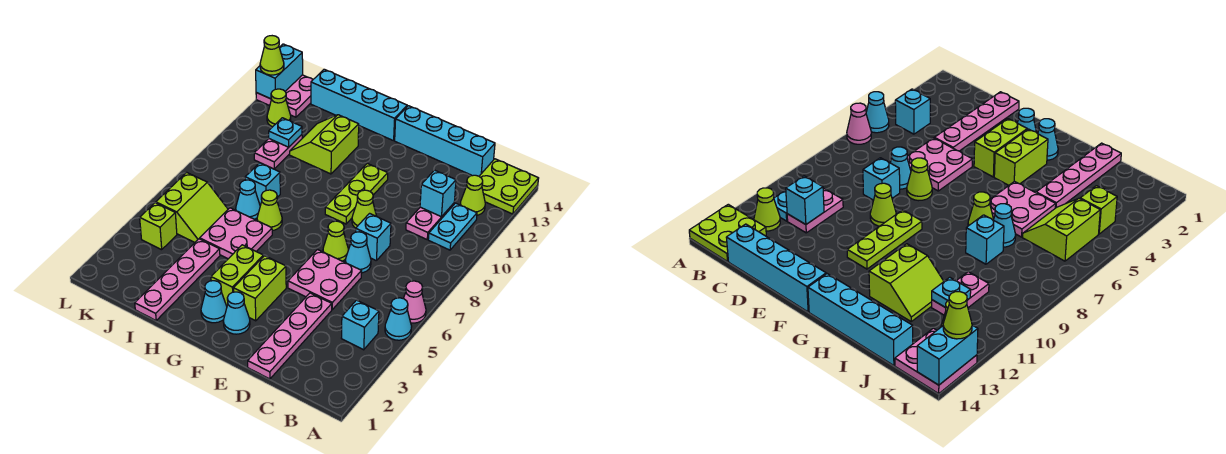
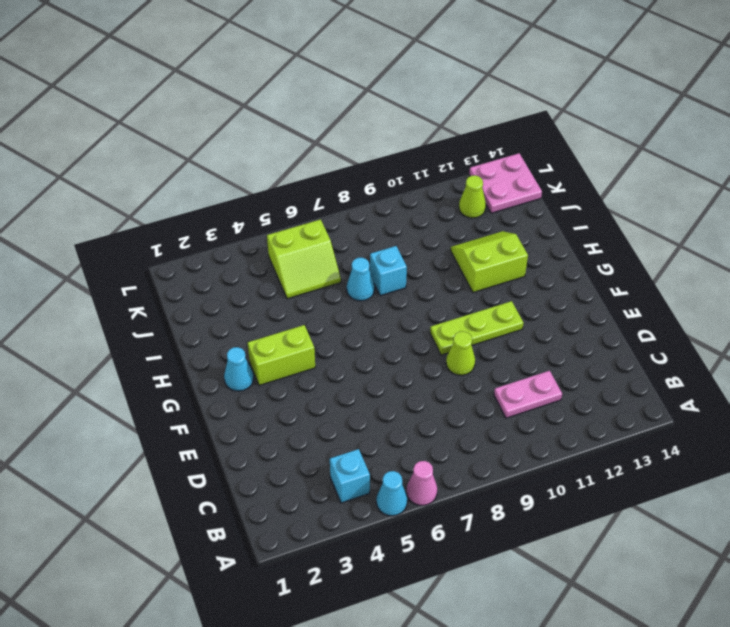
none -> lime plate A13:B14 level 1
none -> cyan plate B10:B11 level 1
none -> lime cone B12 level 1
none -> cyan brick C14:F14 level 1

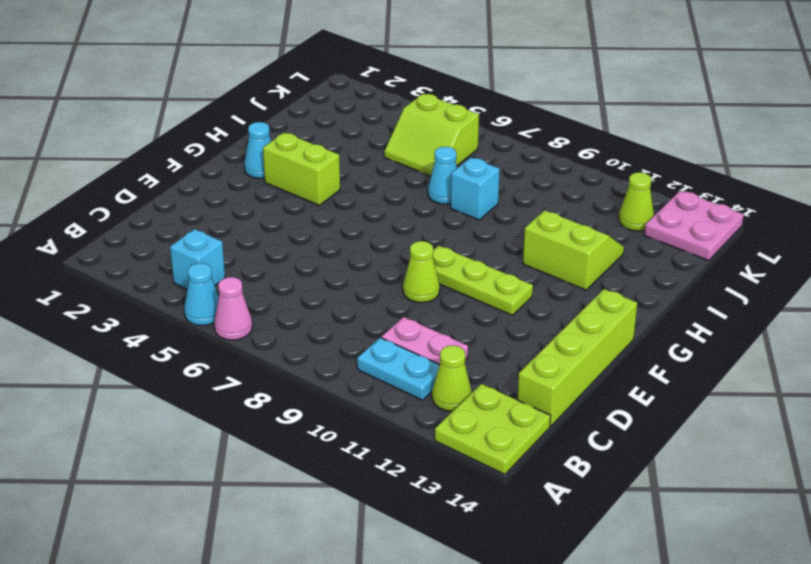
lime brick C14:F14 level 1 -> cyan brick C14:F14 level 1
none -> pink plate D1:D4 level 1
none -> pink plate D5:E6 level 1
none -> cyan cone D7 level 1
none -> cyan brick D8 level 1

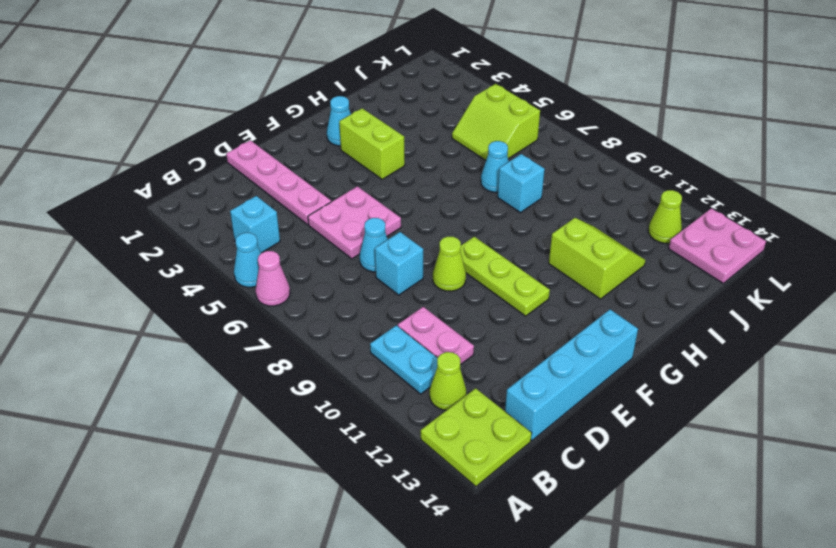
none -> lime cone E7 level 1
none -> cyan cone F2 level 1
none -> lime brick F3:F4 level 1
none -> cyan brick G14:J14 level 1

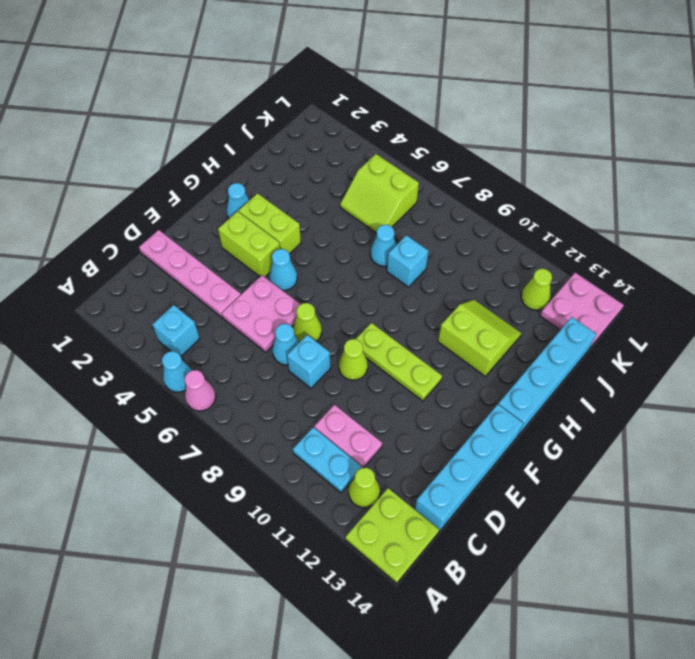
cyan cone F5 level 1 -> cyan cone F2 level 1
none -> pink plate H5:I6 level 1
none -> lime cone H7 level 1
none -> pink plate I1:I4 level 1
none -> pink plate J10:J11 level 1

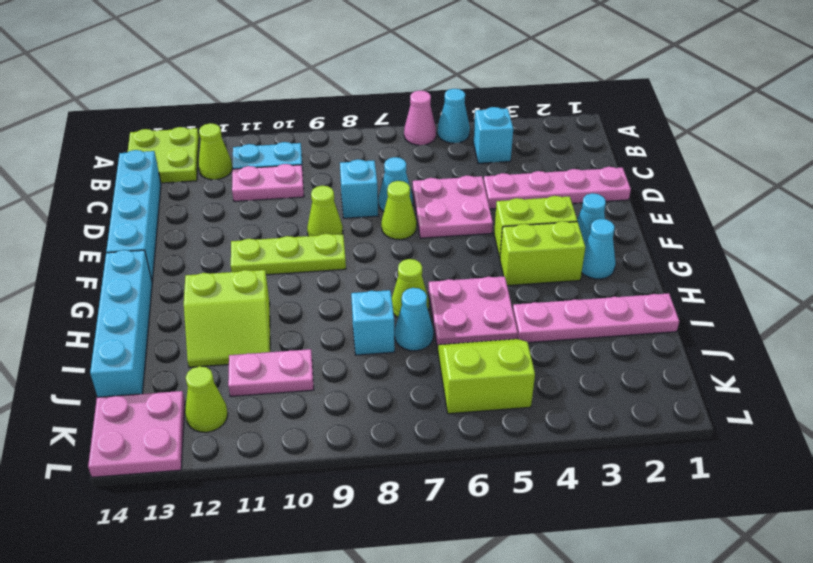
none -> lime brick K4 level 1
none -> cyan brick C11 level 2
none -> cyan plate J11 level 2
none -> cyan brick L13:L14 level 2

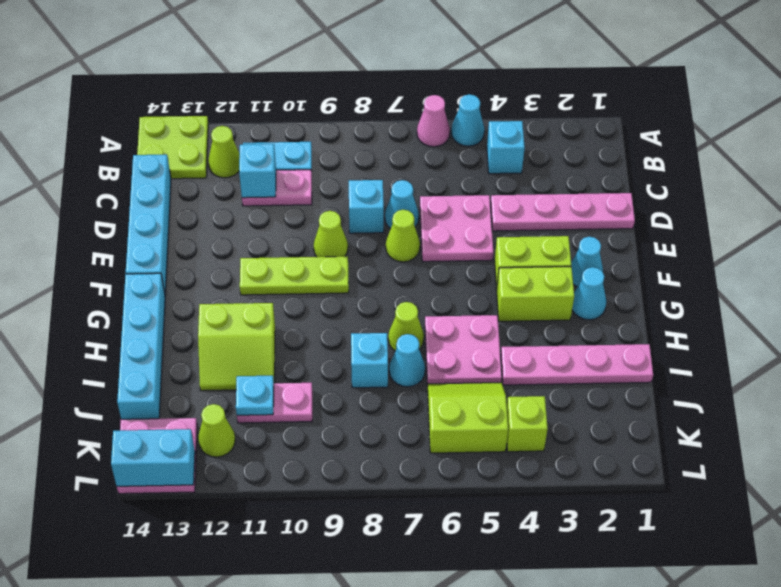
none -> lime cone L13 level 3

